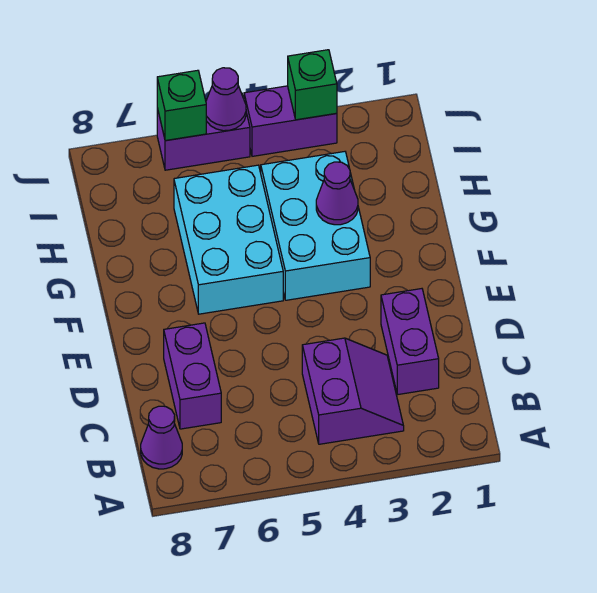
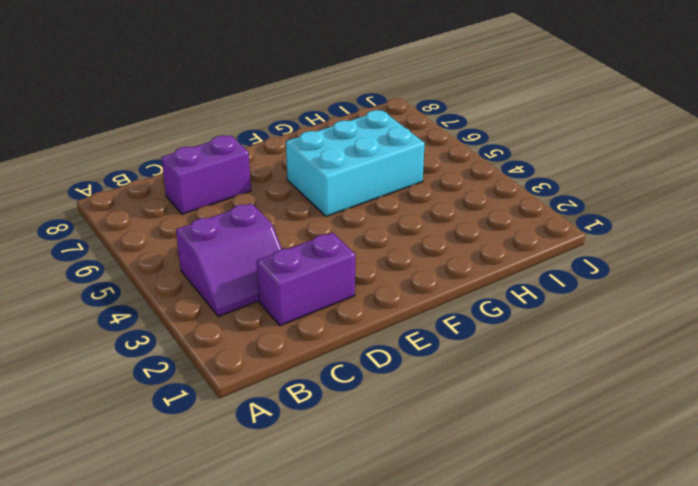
none -> purple cone B8 level 1
none -> cyan brick F3:H4 level 1
none -> purple brick J3:J4 level 1

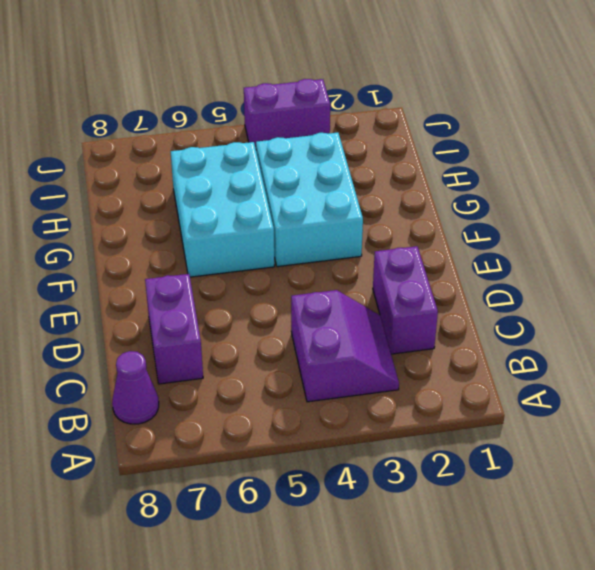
none -> purple brick J5:J6 level 1
none -> purple cone G3 level 2
none -> green brick J3 level 2

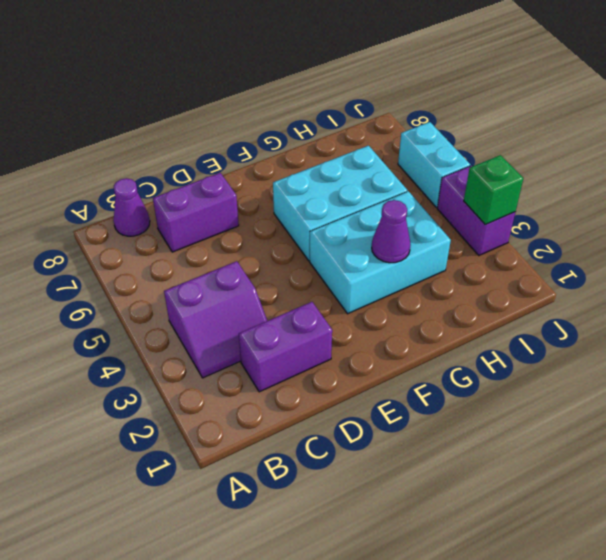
cyan brick J5:J6 level 1 -> purple brick J5:J6 level 1
none -> purple cone J5 level 2
none -> green brick J6 level 2

